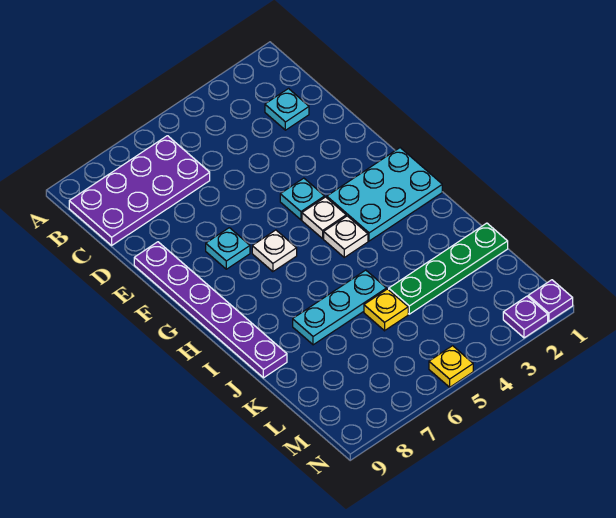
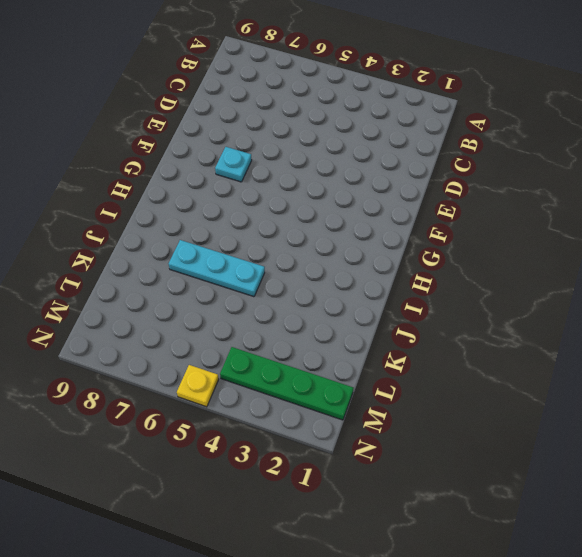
green plate M1:M4 level 1 -> green plate K1:K4 level 1
none -> purple plate B6:C9 level 1
none -> cyan plate C2 level 1
none -> purple plate E9:J9 level 1

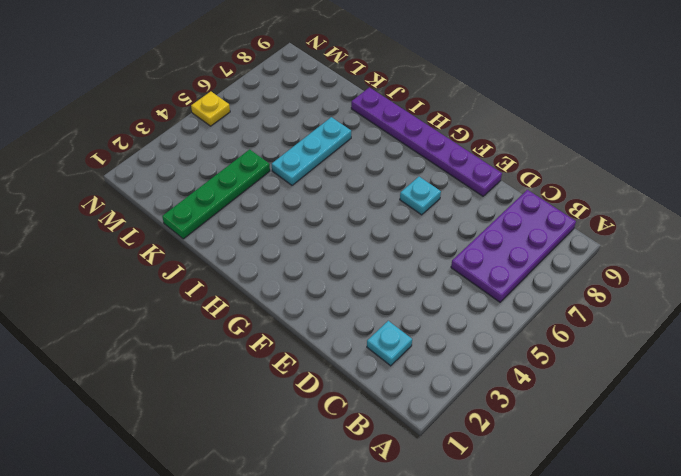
none -> cyan plate F4 level 1
none -> cyan plate G1:H3 level 1
none -> white plate G4 level 1

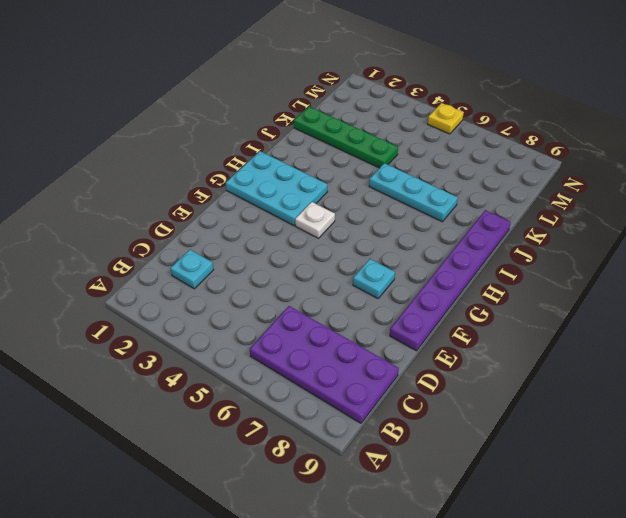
none -> cyan plate F4 level 1
none -> white plate G6 level 1
none -> white plate H4 level 1

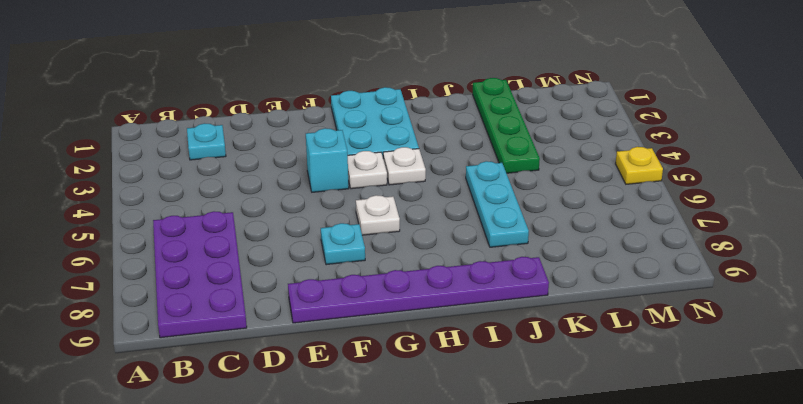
cyan brick F4 level 1 -> cyan plate F4 level 1
none -> yellow plate K5 level 1
none -> purple plate N1 level 1
none -> purple plate N2 level 1

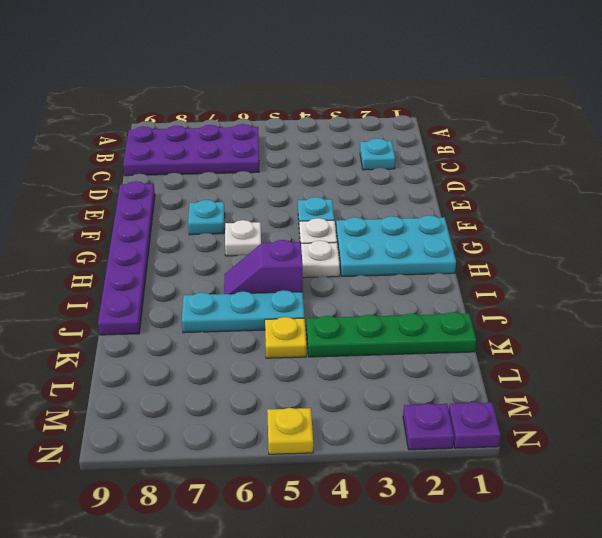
purple slope I5:I6 level 1 top 5 -> none

